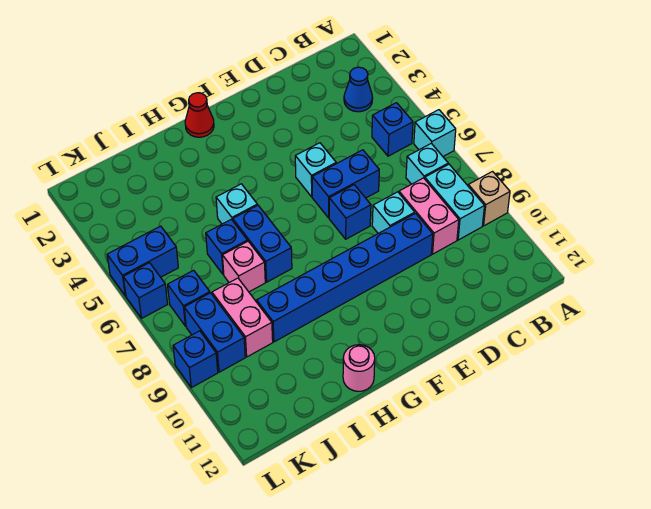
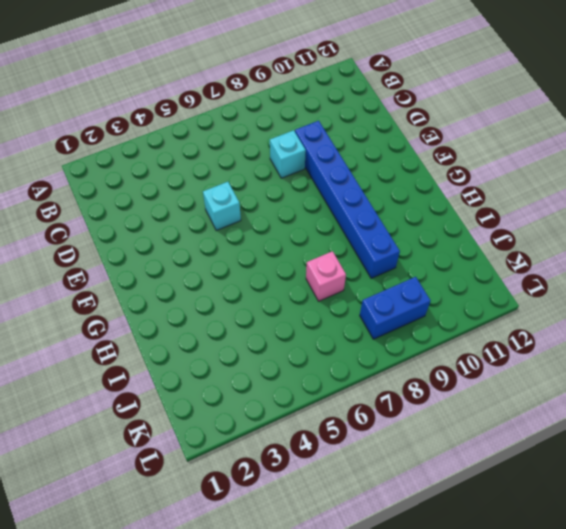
none -> cyan brick A6 level 1
none -> tan brick A9 level 1
none -> blue cone B3 level 1

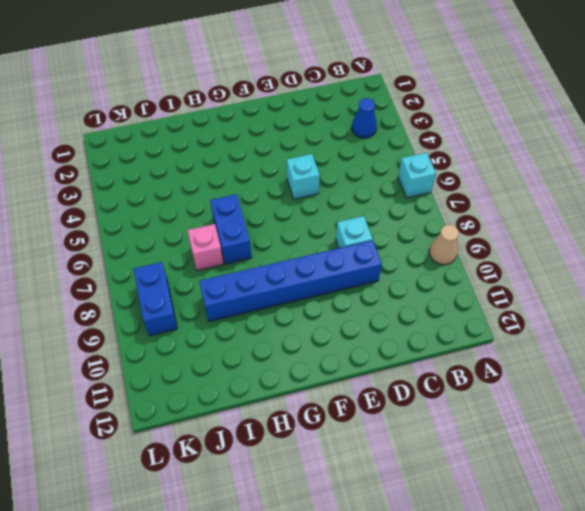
tan cone A9 level 1 -> tan brick A9 level 1
none -> blue brick B5 level 1
none -> cyan brick B7 level 1
none -> cyan brick B8:B9 level 1

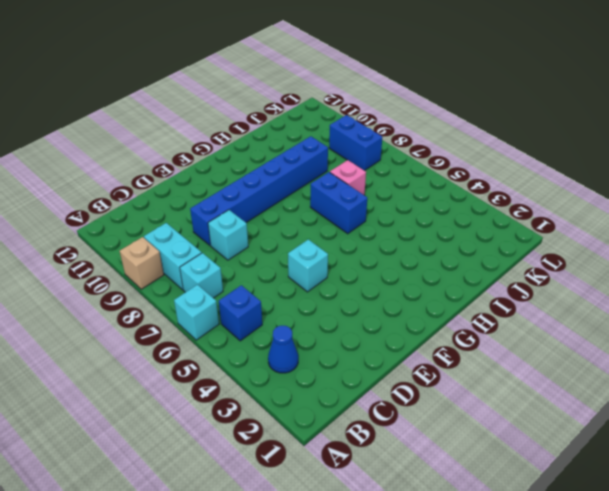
none -> pink brick C8:C9 level 1
none -> blue brick D6:E6 level 1
none -> blue brick E7 level 1

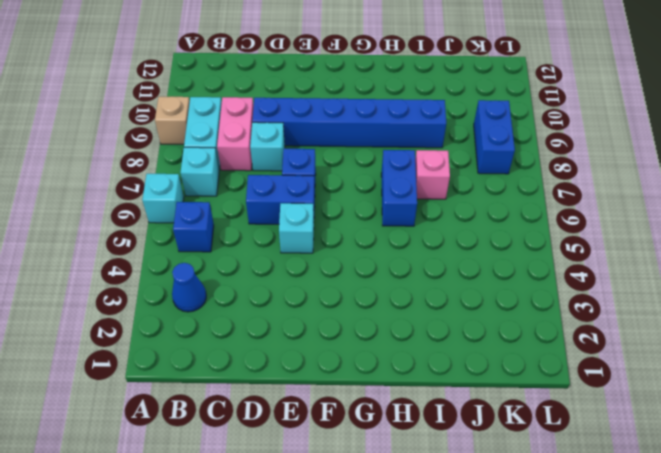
none -> red cone G1 level 1
none -> cyan brick H5 level 1
none -> pink round brick H12 level 1

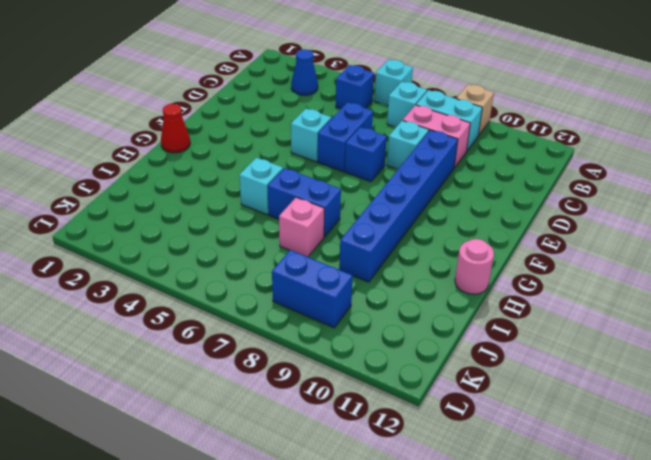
none -> blue brick I6 level 1
none -> pink brick J8:J9 level 1
none -> blue brick K5:L5 level 1

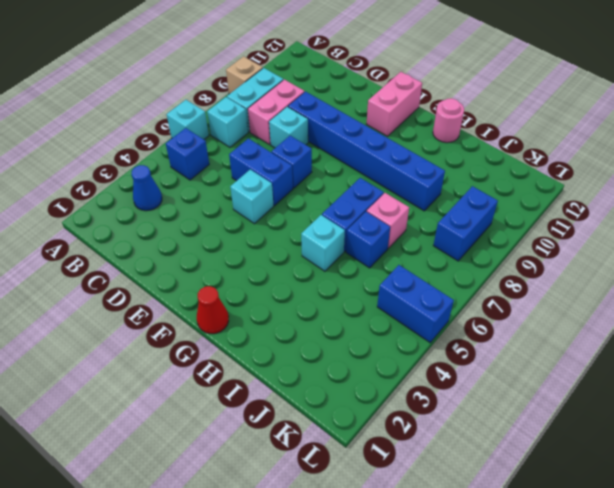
pink brick F11:F12 level 1 -> pink brick J8:J9 level 1
none -> blue brick K7 level 1
none -> blue brick L6 level 1
none -> blue brick L9 level 1

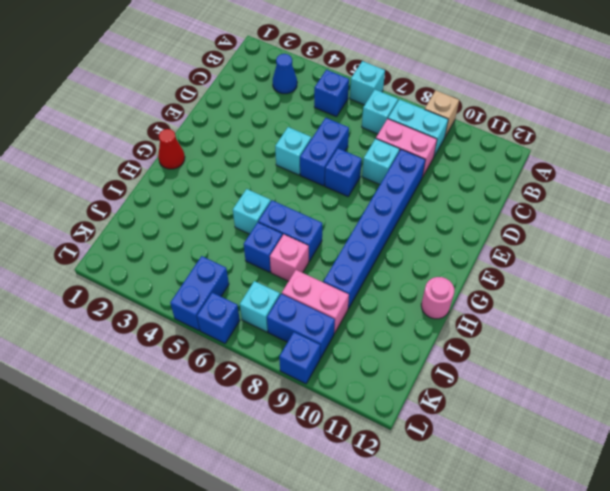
cyan brick K7 level 1 -> blue brick K7 level 1

